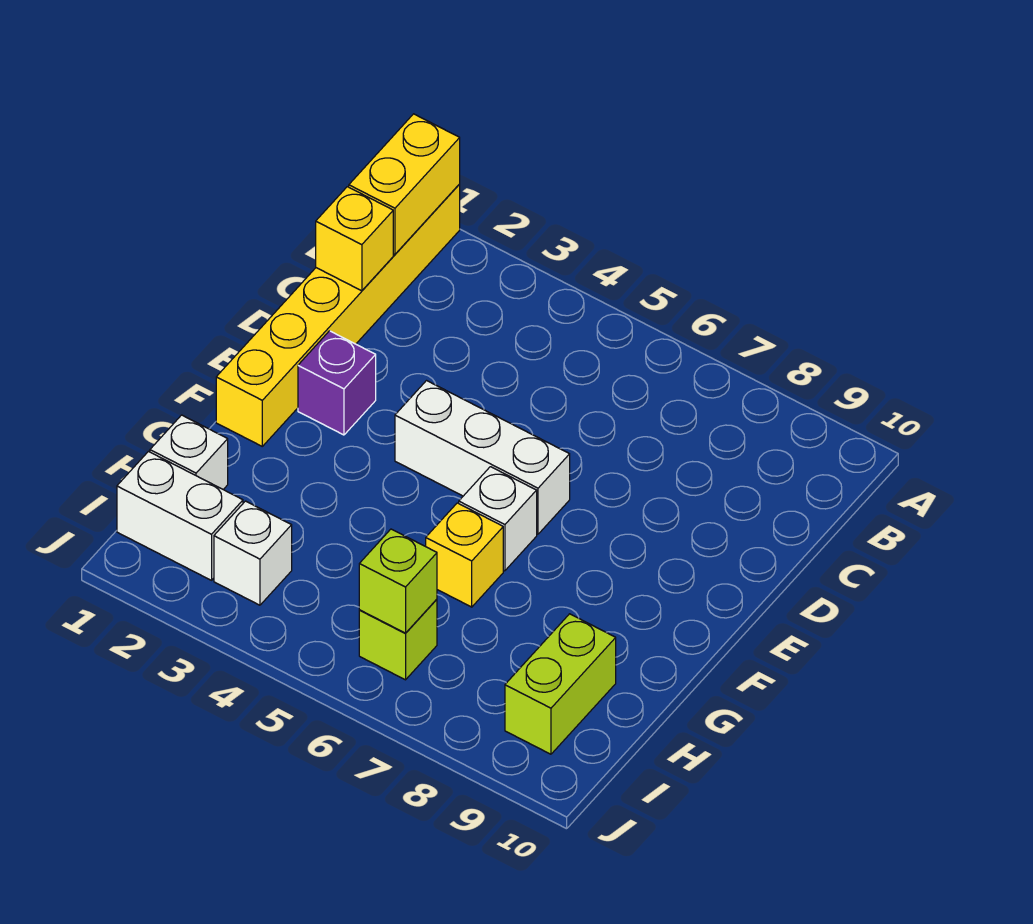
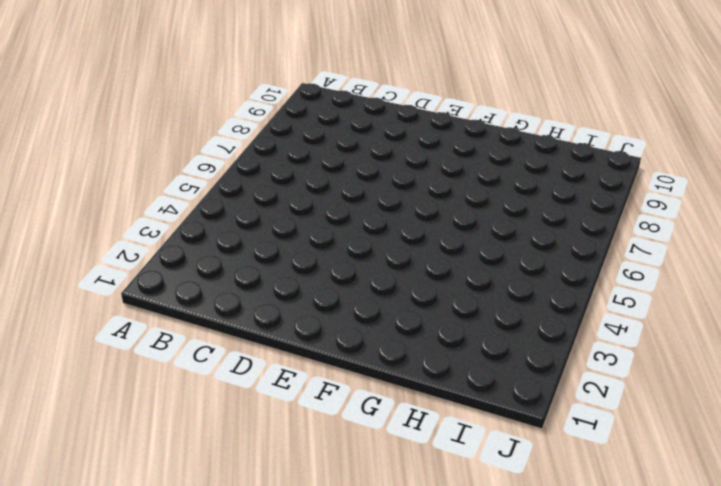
none -> yellow brick A1:F1 level 1
none -> purple brick E2 level 1
none -> white brick E4:E6 level 1

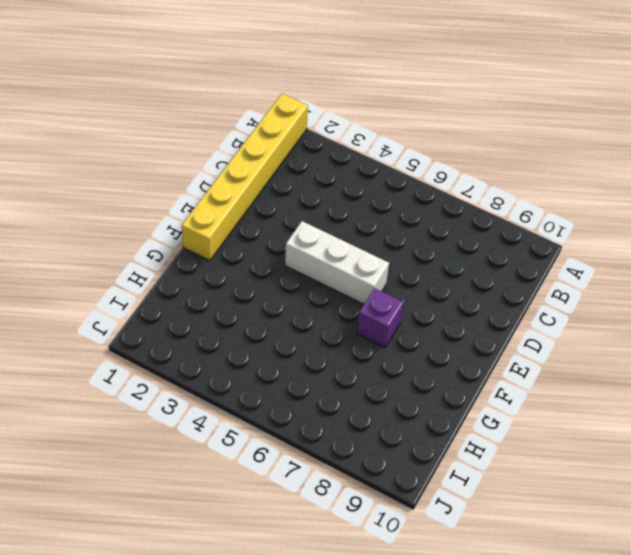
purple brick F7 level 1 -> purple brick E2 level 1
none -> white brick F6 level 1
none -> yellow brick G6 level 1
none -> white brick H1 level 1

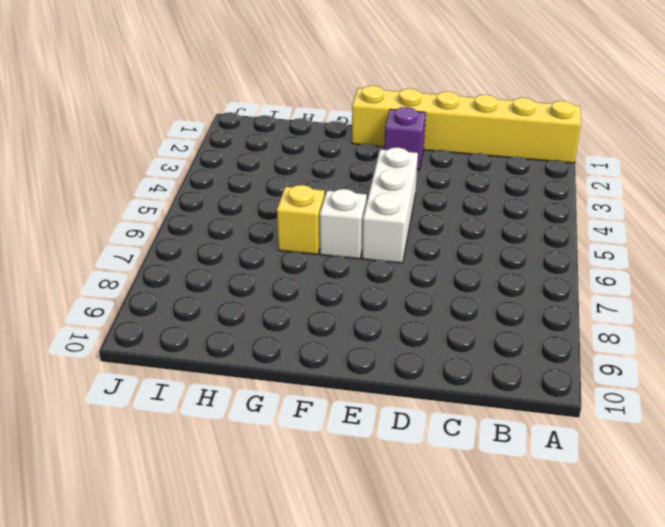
none -> white brick H1 level 1
none -> lime brick H9:I9 level 1
none -> white brick I1:I2 level 1

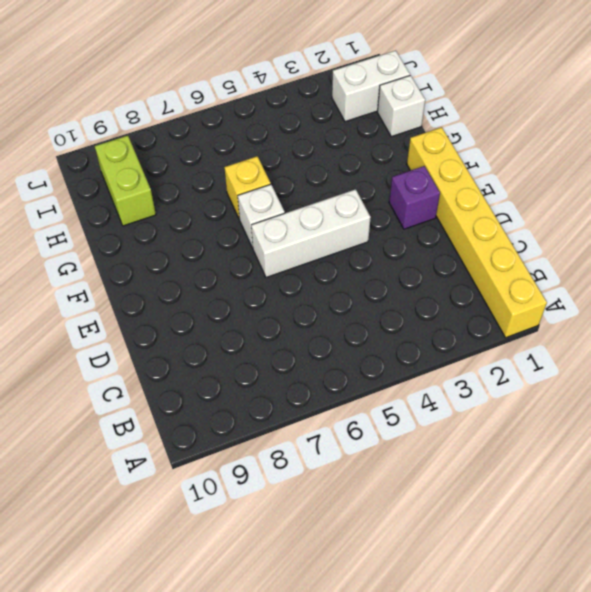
none -> white brick I3 level 1
none -> lime brick I6 level 1
none -> yellow brick A1:B1 level 2

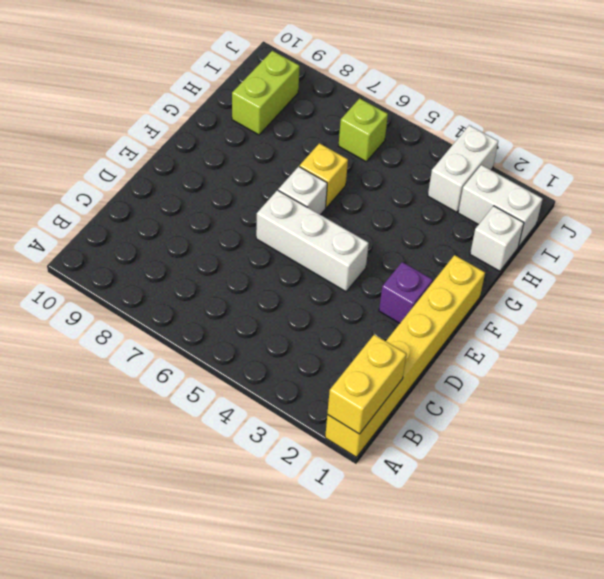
white brick I3:J3 level 1 -> white brick I3 level 1
none -> yellow brick C1 level 2
none -> lime brick I6 level 2

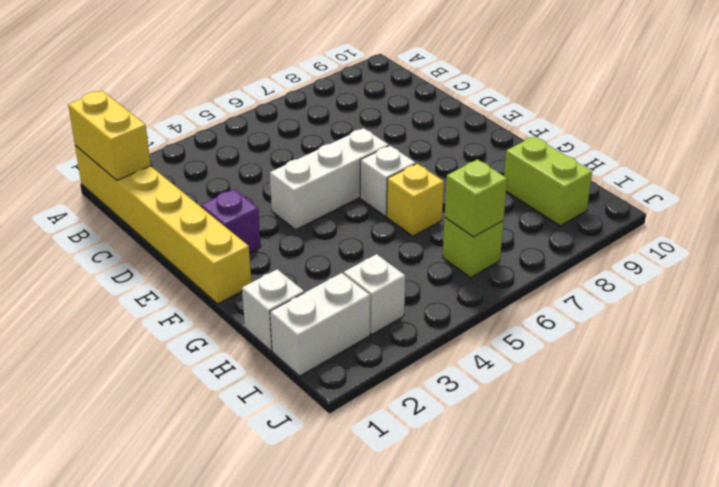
none -> yellow brick C1 level 2

